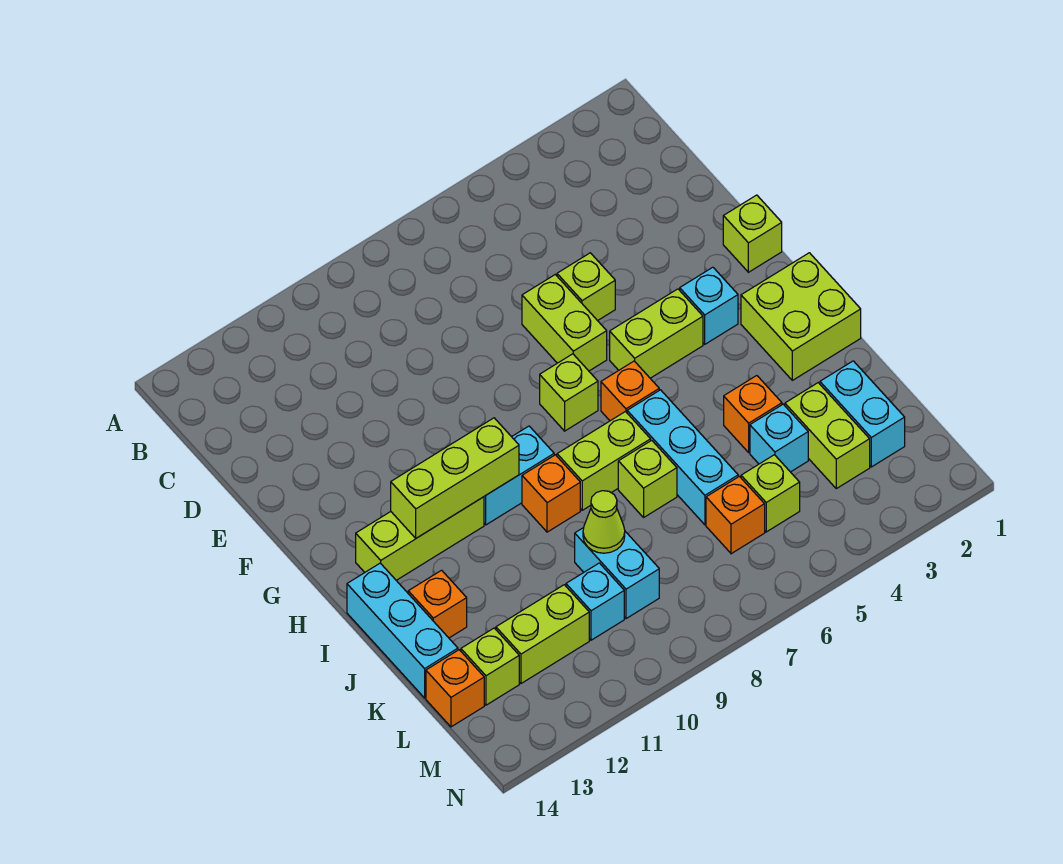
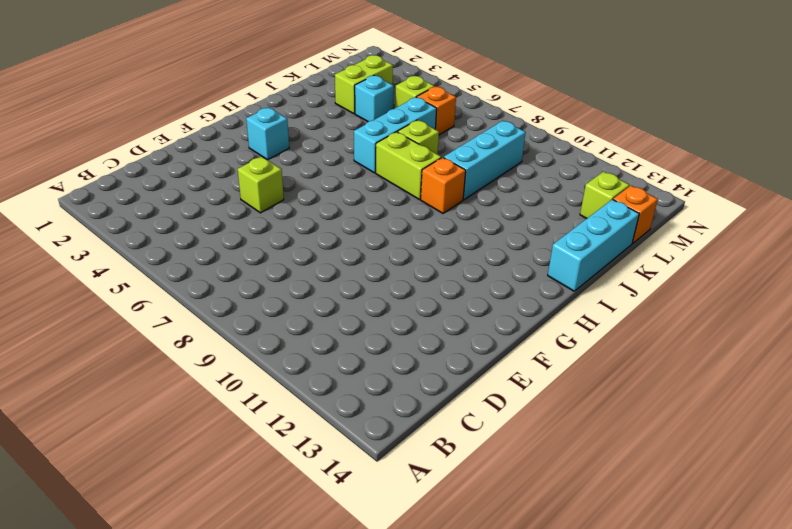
cyan brick J9:L9 level 1 -> cyan brick K9:L9 level 1
none -> lime brick E6:F6 level 1
none -> lime brick F1 level 1
none -> lime brick G4:G5 level 1

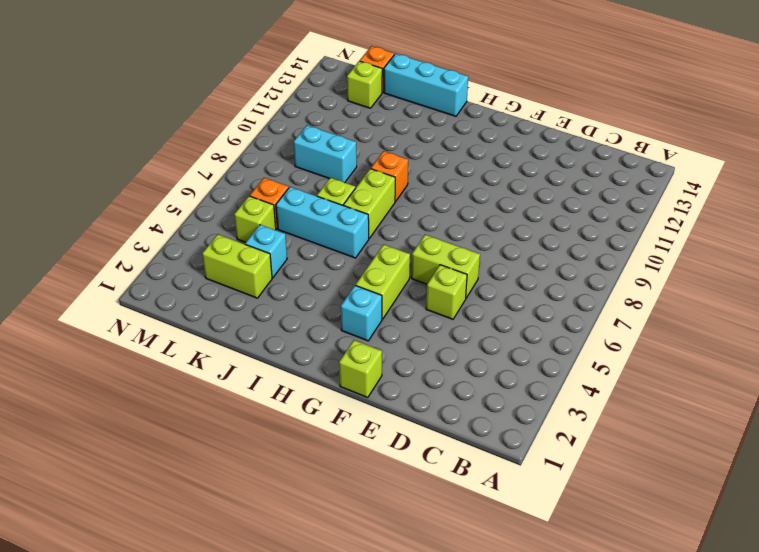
none -> lime brick G7 level 1
none -> lime brick H1:I2 level 1
none -> orange brick H6 level 1

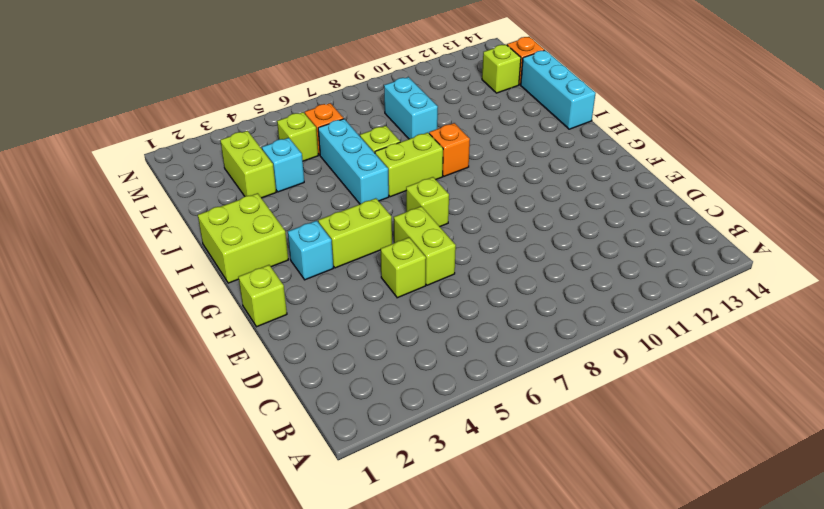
none -> orange brick H6 level 1
none -> cyan brick H9:H10 level 1
none -> lime brick H11:H13 level 1

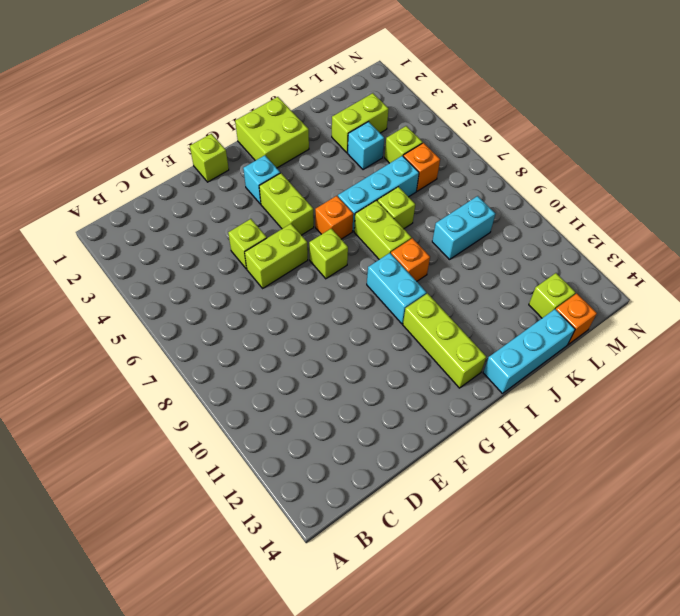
none -> orange brick J4 level 1
none -> orange brick J13 level 1
none -> cyan brick K2:L2 level 1

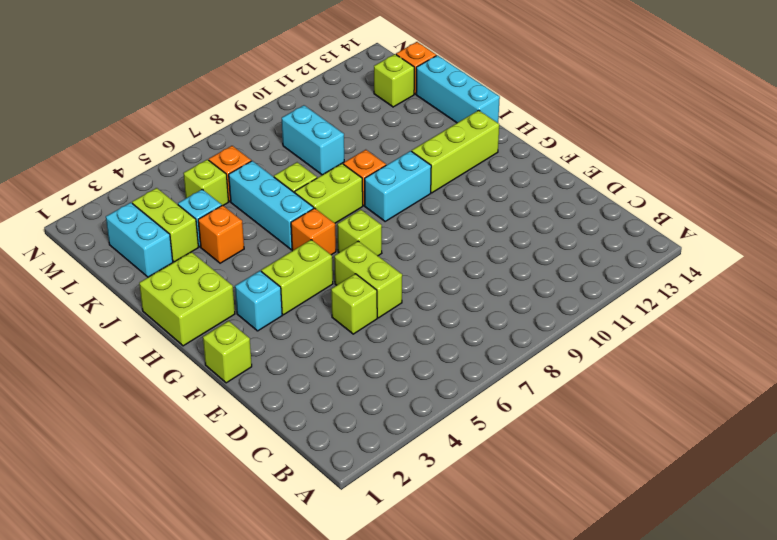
none -> orange brick J13 level 1
none -> cyan brick L10 level 1
none -> lime brick L11:L12 level 1

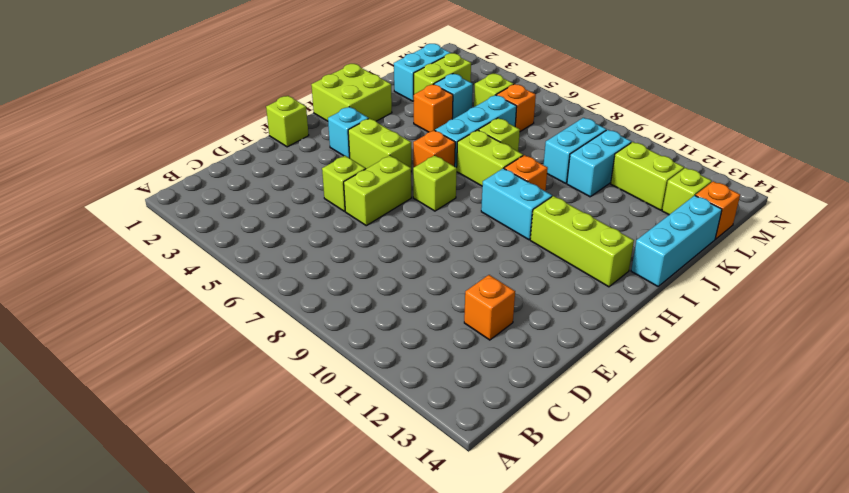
orange brick D12 level 1 -> orange brick J13 level 1
cyan brick K10:L10 level 1 -> cyan brick L10 level 1
none -> lime brick H10:H12 level 2
none -> lime cone K9 level 2

